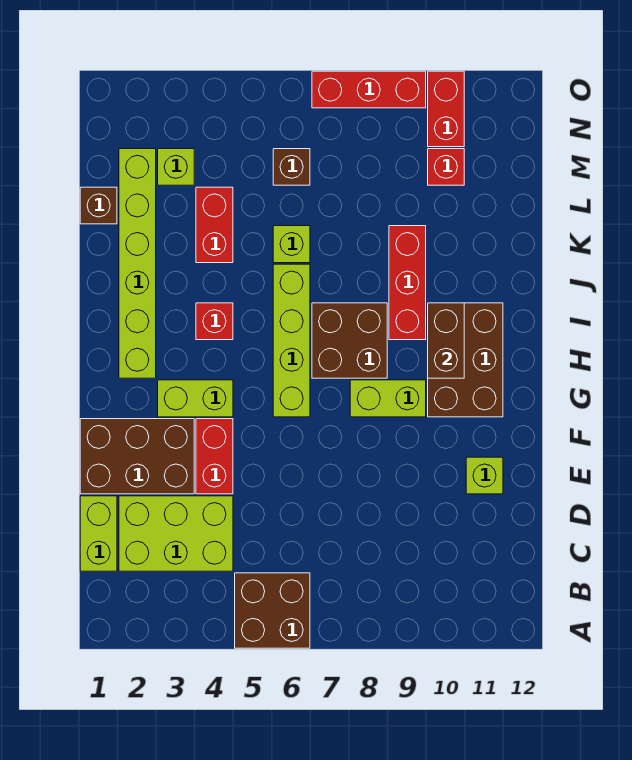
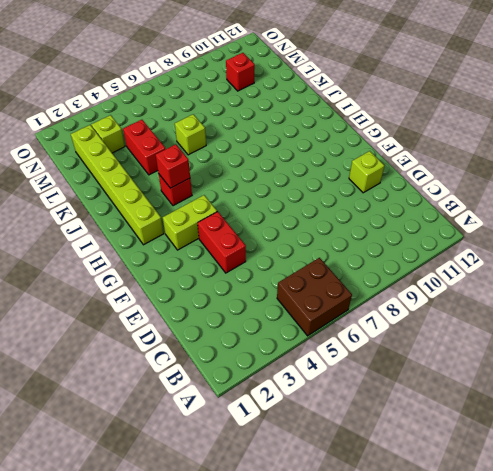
red brick I4 level 2 -> none
none -> lime brick C1:D1 level 1
none -> lime brick C2:D4 level 1
none -> brown brick E1:F3 level 1

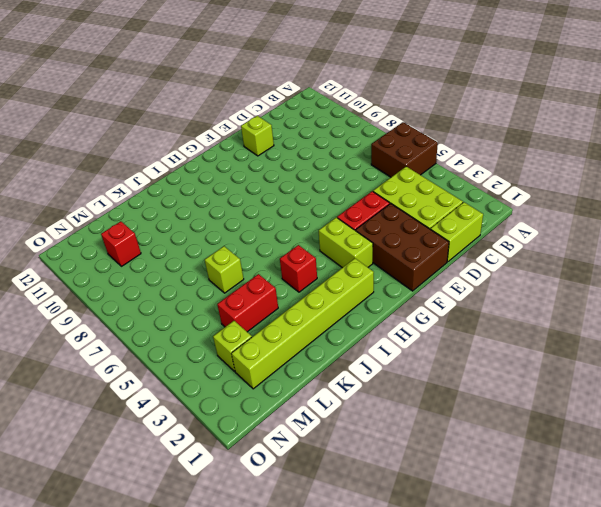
none -> lime brick G6:J6 level 1
none -> lime brick G8:G9 level 1
none -> brown brick G10:I11 level 1

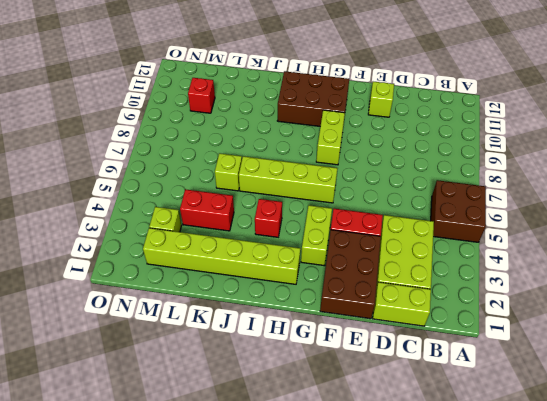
none -> brown brick H7:I8 level 1
none -> red brick I9:K9 level 1
none -> brown brick L1 level 1

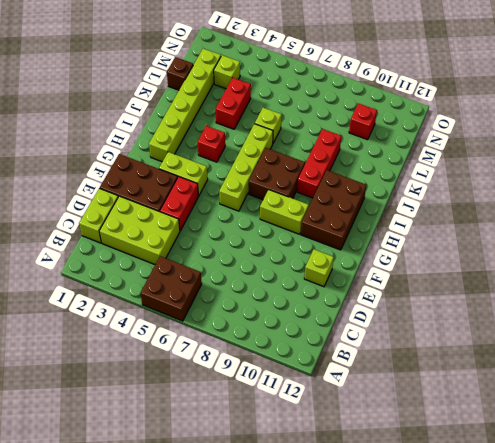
none -> brown brick M6 level 1
none -> red brick N10:O10 level 1
none -> red brick O7:O9 level 1

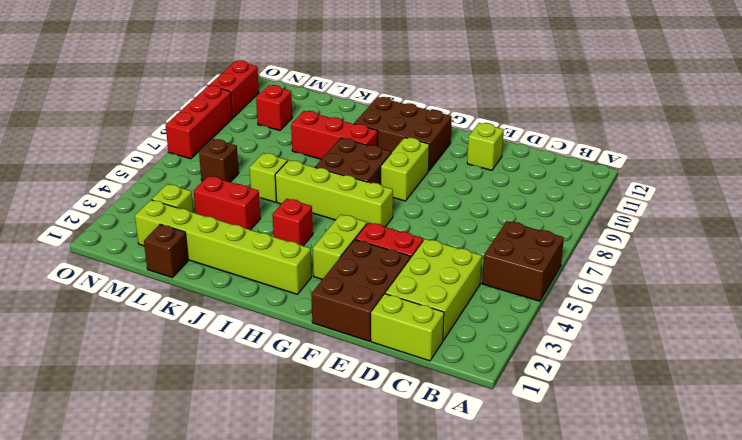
red brick O10:O11 level 1 -> red brick N10:O10 level 1
none -> brown brick H10:I10 level 2

